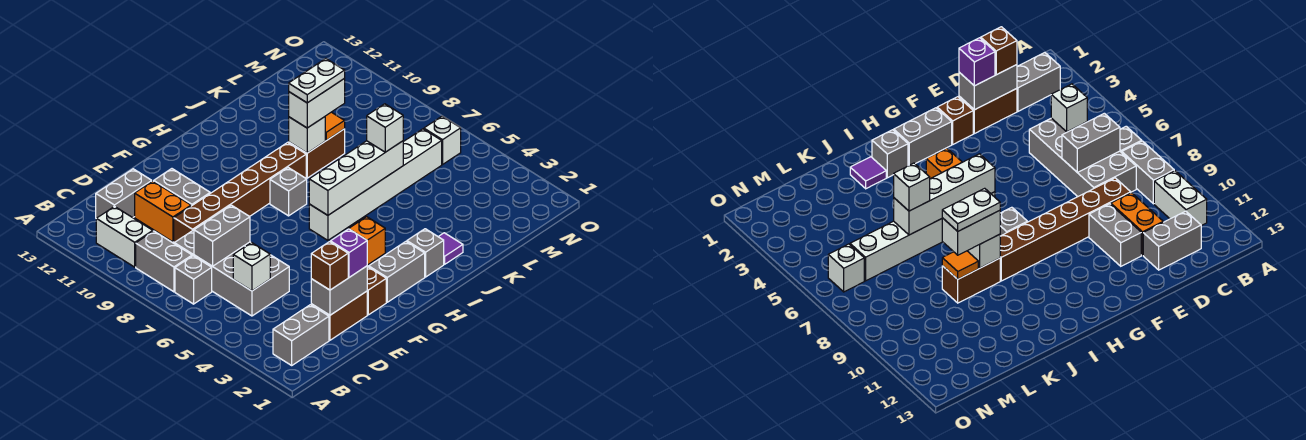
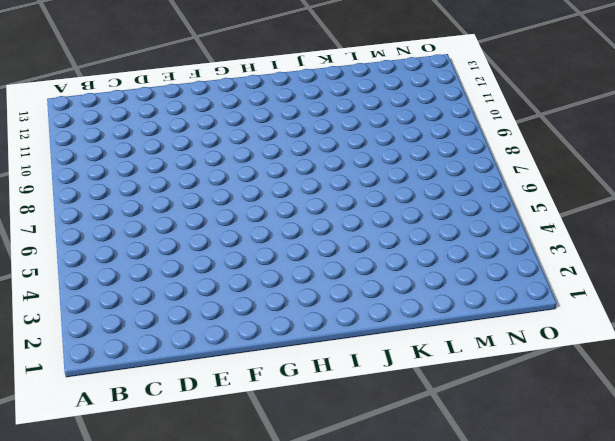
none -> grey brick B2:C2 level 1
none -> grey brick B7 level 1
none -> grey brick B8:B9 level 1
none -> white brick B10:B11 level 1

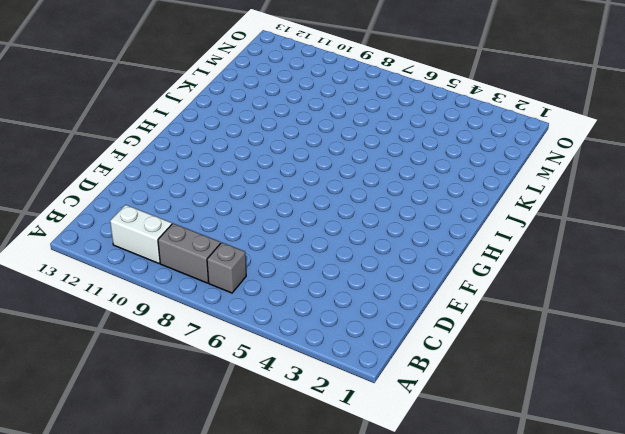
none -> grey brick B2:C2 level 1
none -> grey brick C5:D8 level 1
none -> grey brick C12:D12 level 1
none -> brown brick D2:E2 level 1

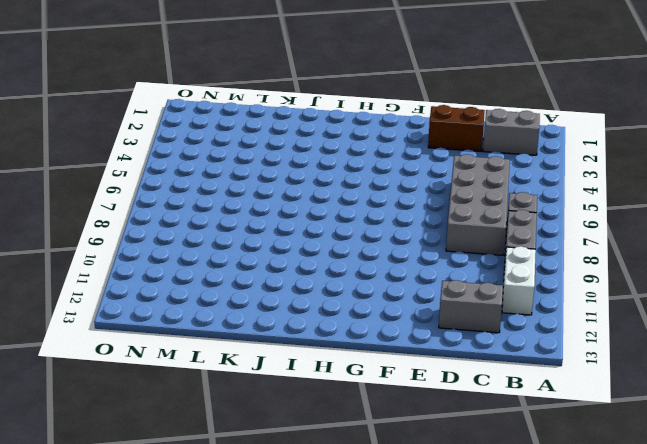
none -> brown brick D9:I9 level 1
none -> orange brick D10:D11 level 1
none -> grey brick E10:E11 level 1
none -> brown brick F2 level 1

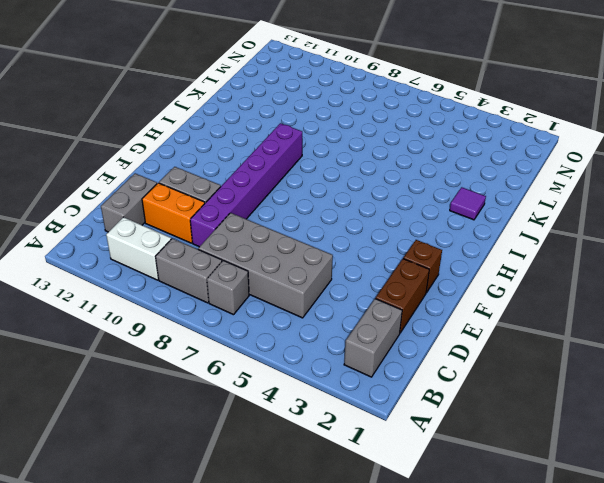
purple brick D9:I9 level 1 -> brown brick D9:I9 level 1
none -> grey brick G2:H2 level 1
none -> orange brick H4 level 1
none -> white brick H6:M6 level 1
none -> grey brick H8 level 1

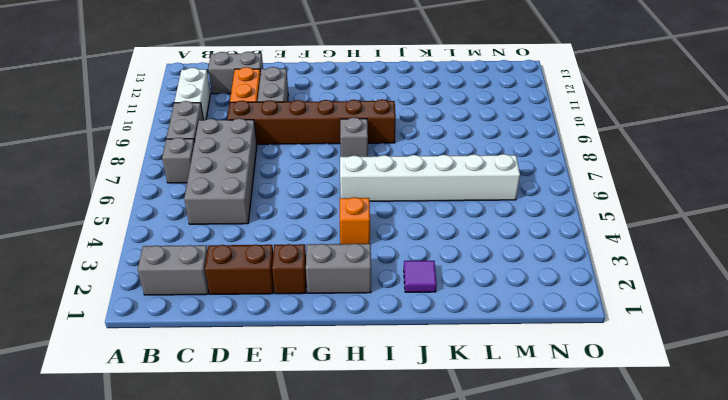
none -> grey brick I2 level 1
none -> brown brick J9:K9 level 1
none -> white brick N6 level 1
none -> white brick C5 level 2

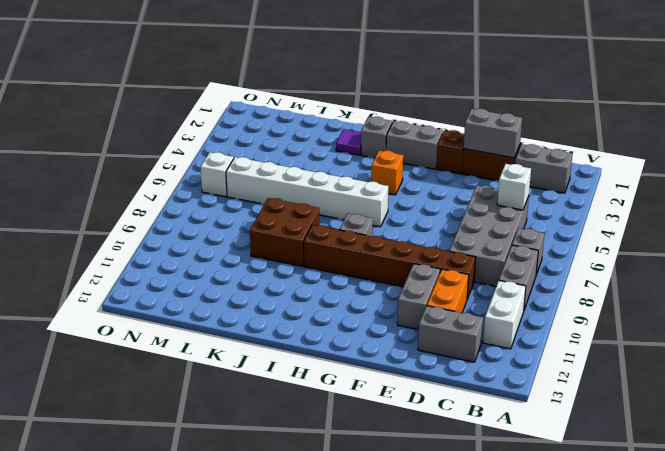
brown brick J8:K9 level 1 -> brown brick J9:K9 level 1
none -> grey brick C7:D7 level 2
none -> white brick H6:K6 level 2
none -> white brick J9 level 2
none -> orange tile K9 level 2

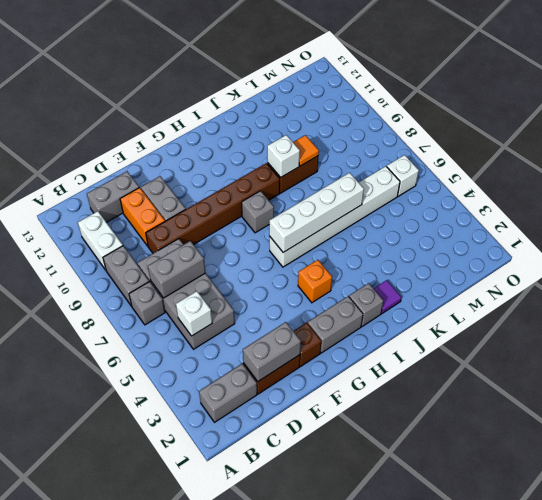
none -> brown brick D2 level 3
none -> purple brick E2 level 3
none -> white brick J9:K9 level 3
none -> white brick K6 level 3

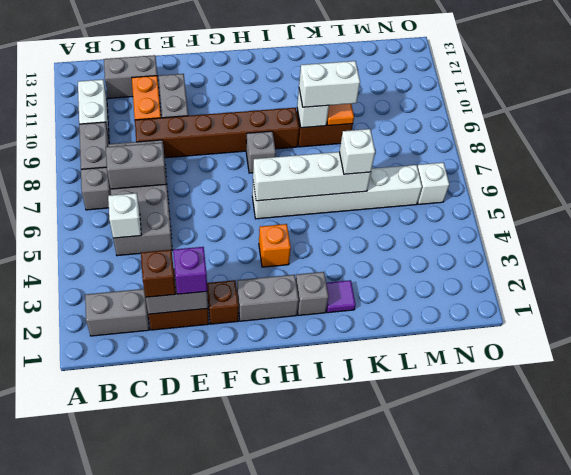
none -> white plate J9:K9 level 4

